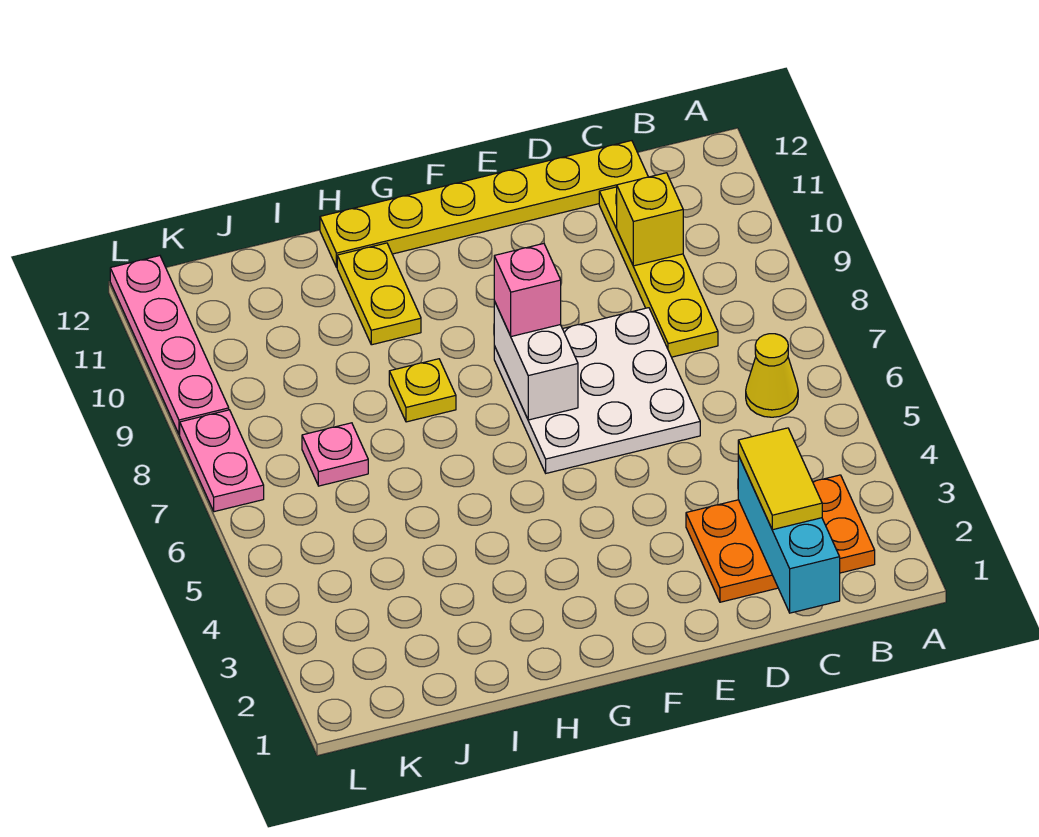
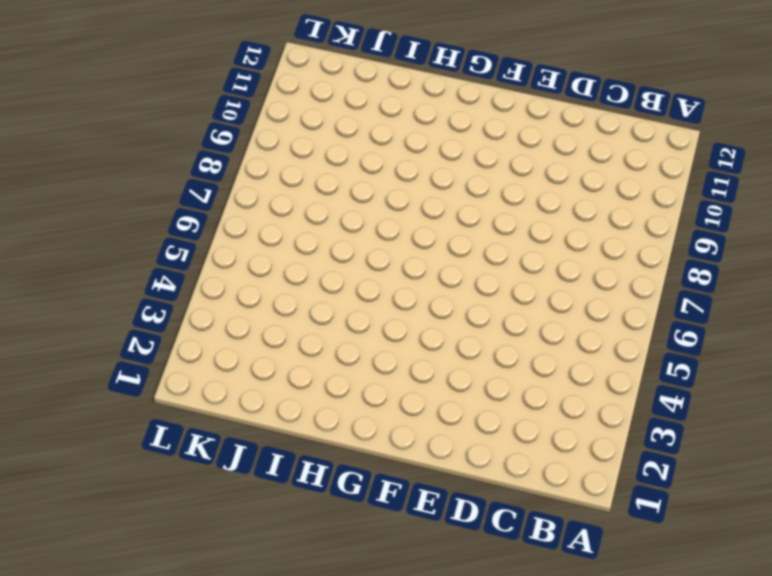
none -> orange plate B2:D3 level 1
none -> yellow cone B6 level 1
none -> yellow plate C8:C11 level 1

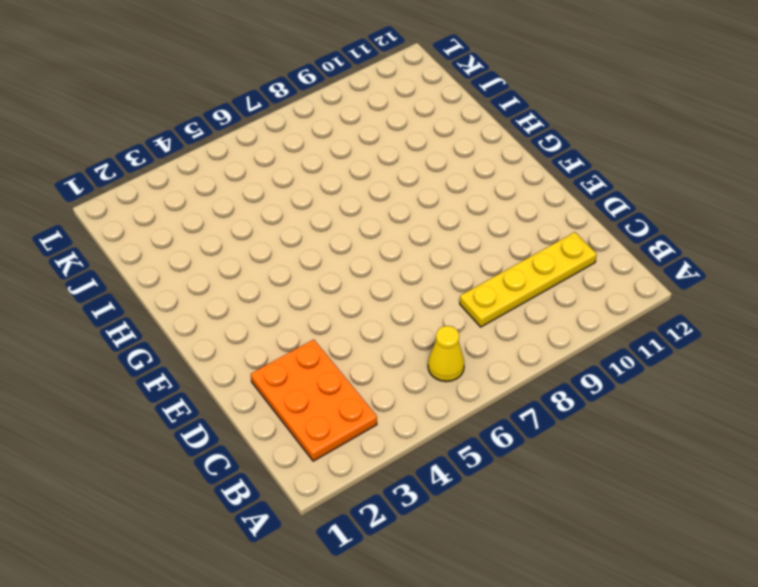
none -> yellow plate C12:H12 level 1
none -> white plate D6:F8 level 1
none -> yellow plate H8 level 1

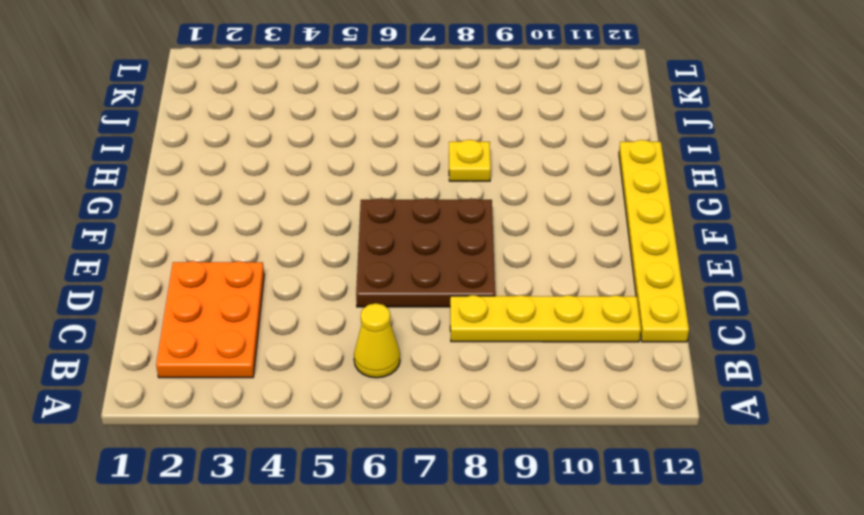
brown plate D6:F8 level 1 -> white plate D6:F8 level 1
none -> yellow plate H10:H11 level 1
none -> pink plate J7 level 1
none -> pink plate L7:L8 level 1

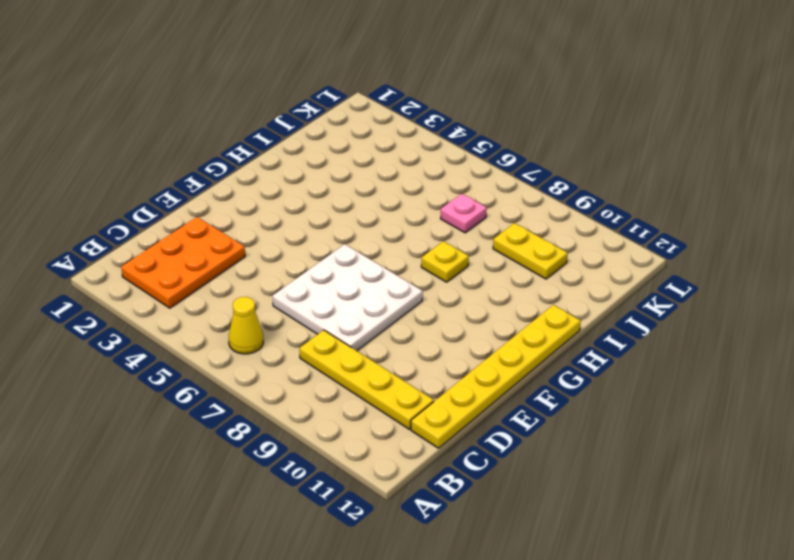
yellow plate J9:J10 level 1 -> yellow plate H10:H11 level 1
none -> pink plate L7:L8 level 1
none -> pink plate L9:L12 level 1
none -> cyan brick C1:C3 level 2

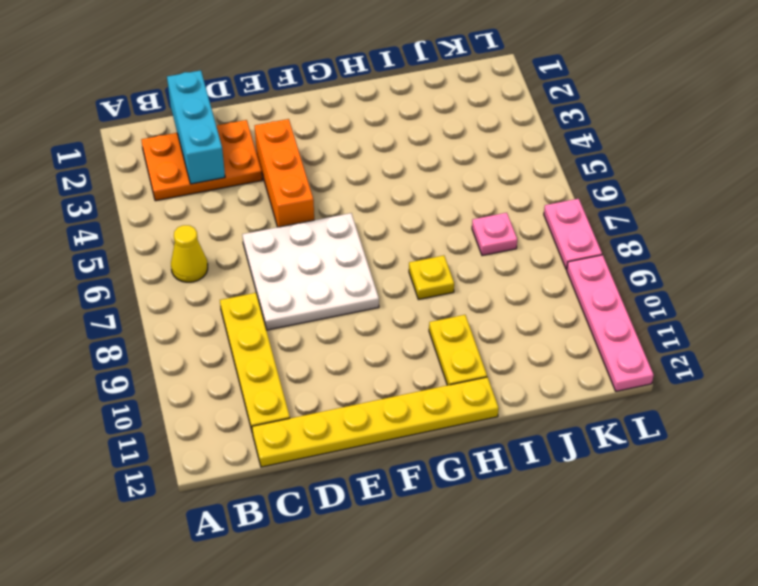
orange brick E3:E5 level 1 -> none
none -> yellow brick C10 level 2
none -> white brick F7:F8 level 2
none -> yellow tile C2:C3 level 3

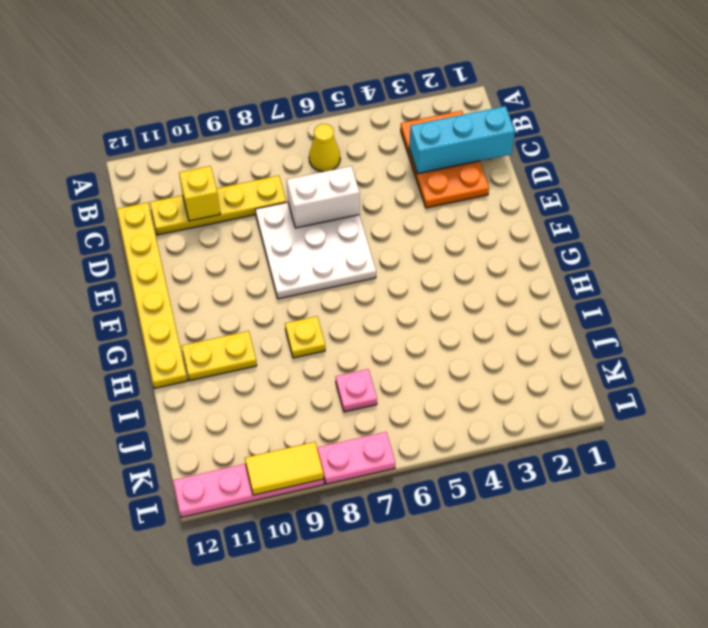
white brick D6:D7 level 2 -> white brick F7:F8 level 2
yellow tile L9:L10 level 2 -> yellow tile C2:C3 level 3
none -> pink brick F8 level 3

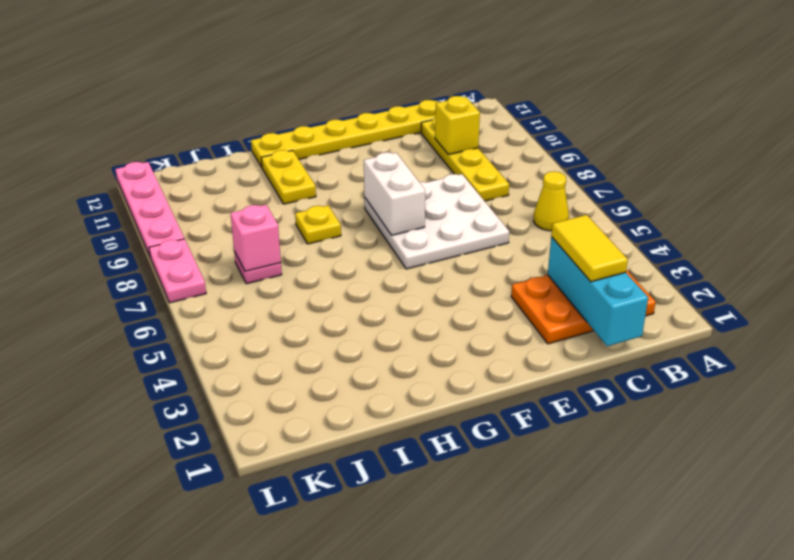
pink brick J7 level 2 -> pink brick F8 level 3

